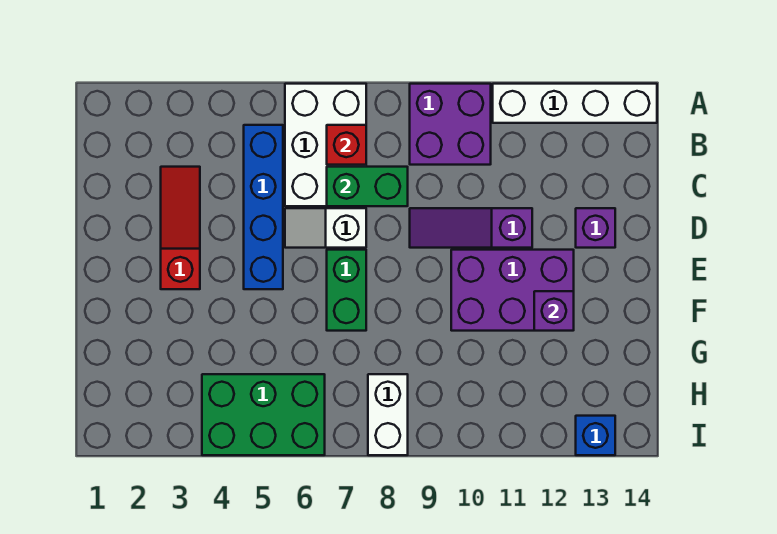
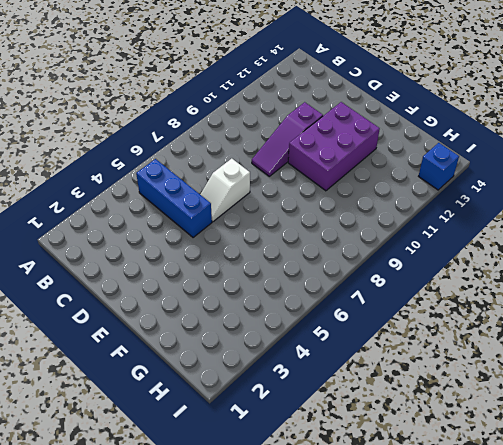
blue brick B5:D5 level 1 -> blue brick B5:E5 level 1
none -> white brick A6:C7 level 1
none -> purple brick A9:B10 level 1
none -> white brick A11:A14 level 1

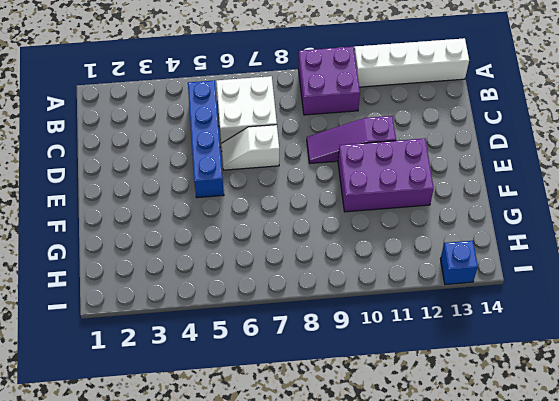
white brick B6:C7 level 1 -> white brick A6:C7 level 1
none -> red slope C3:E3 level 1 top E
none -> purple brick D13 level 1
none -> green brick E7:F7 level 1

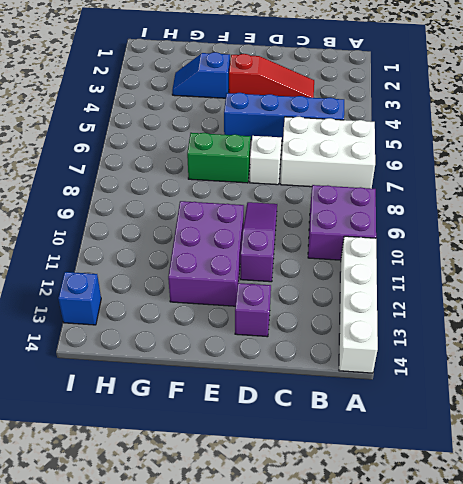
blue slope F3:G3 level 1 top F -> none
none -> green brick H4:I6 level 1
none -> white brick H8:I8 level 1
none -> red brick B7 level 2

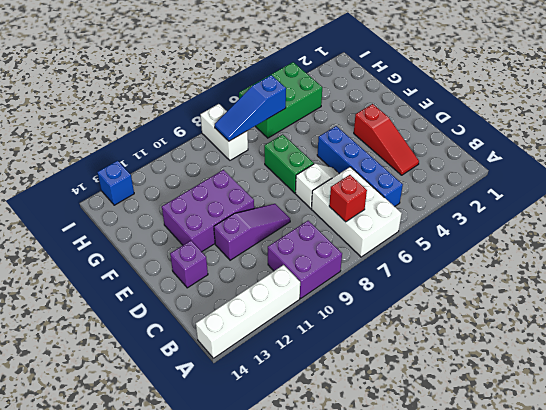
blue slope H6:H8 level 2 top 6 -> none
none -> green brick C7:C8 level 2
none -> purple brick F12 level 2

